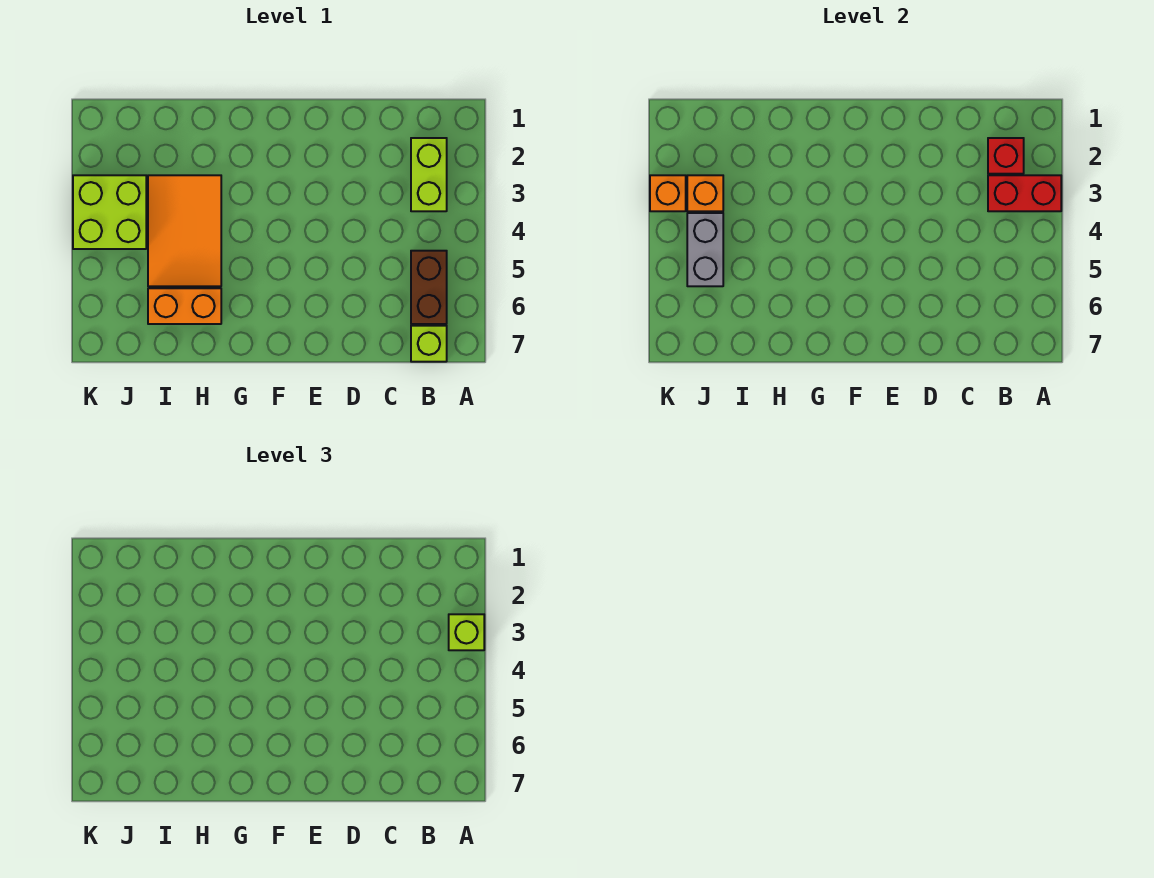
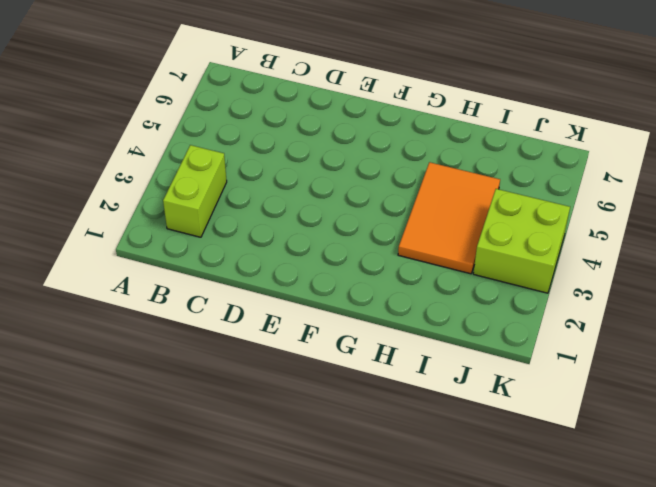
none -> brown brick B5:B6 level 1
none -> lime brick B7 level 1
none -> orange brick H6:I6 level 1

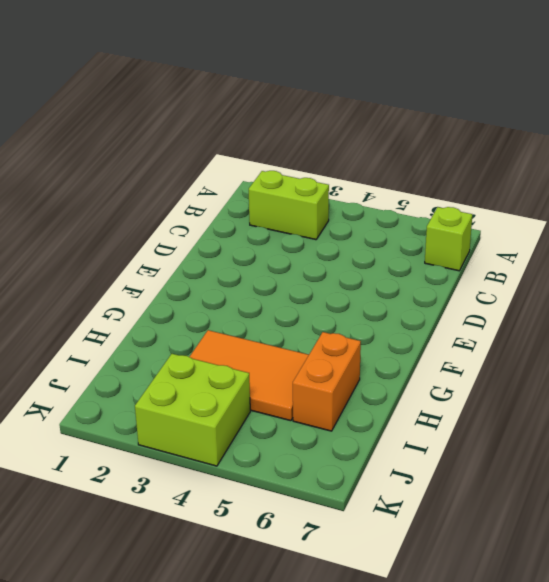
none -> brown brick B5:B6 level 1
none -> red brick A3:B3 level 2
none -> red brick B2 level 2

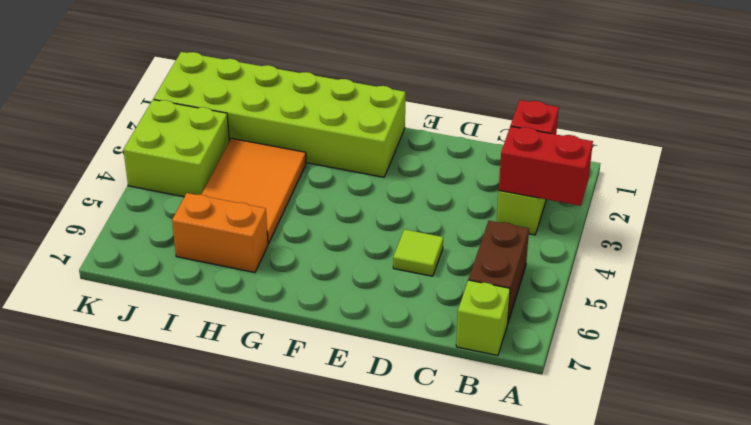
lime tile D5 level 1 -> none
lime brick F1:K2 level 1 -> none
none -> orange brick J3 level 2
none -> grey brick J4:J5 level 2
none -> orange brick K3 level 2

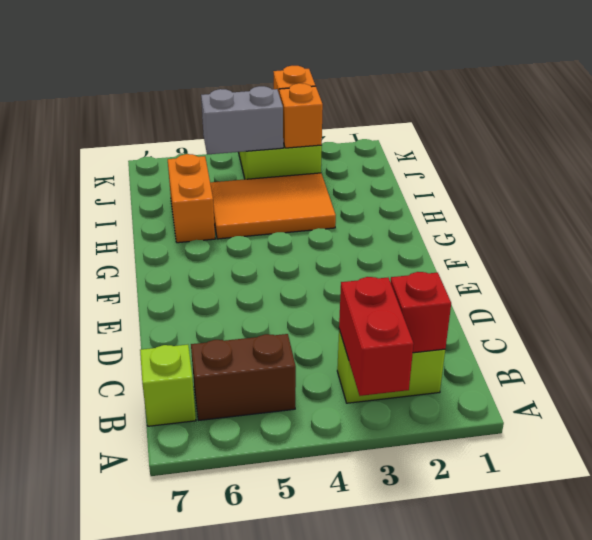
none -> lime brick A3 level 3

